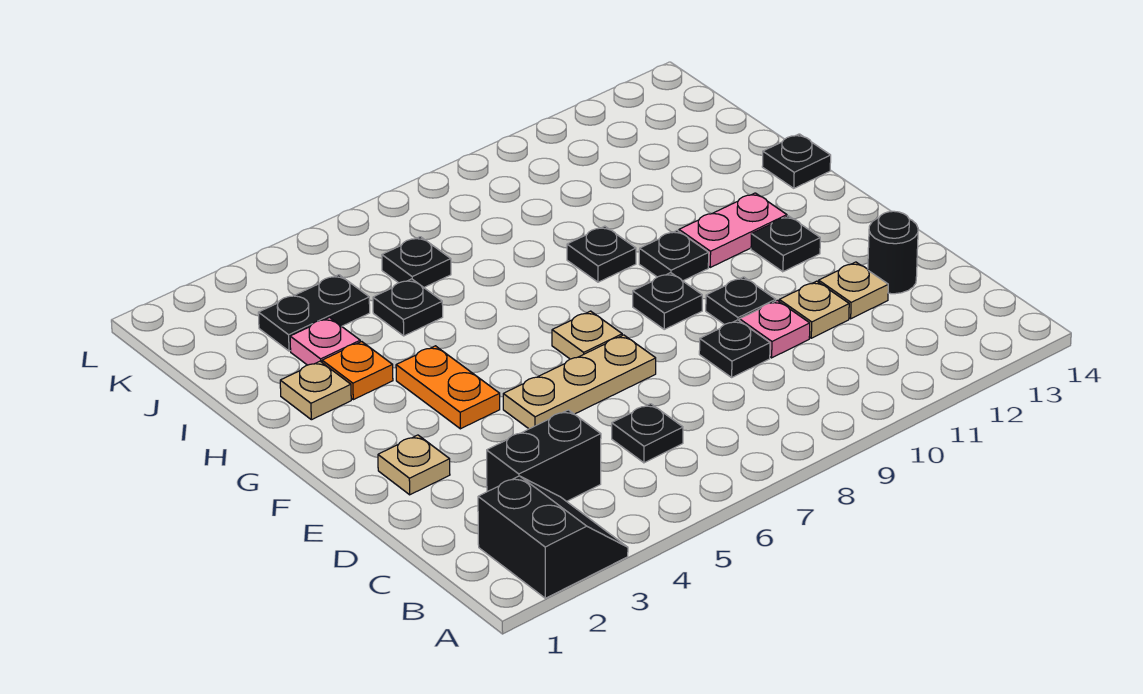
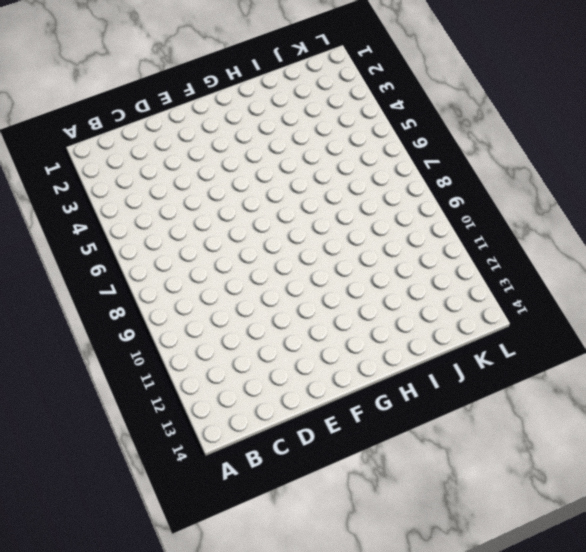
none -> black slope A2:B3 level 1 top 2
none -> black brick C3:C4 level 1
none -> black plate C6 level 1

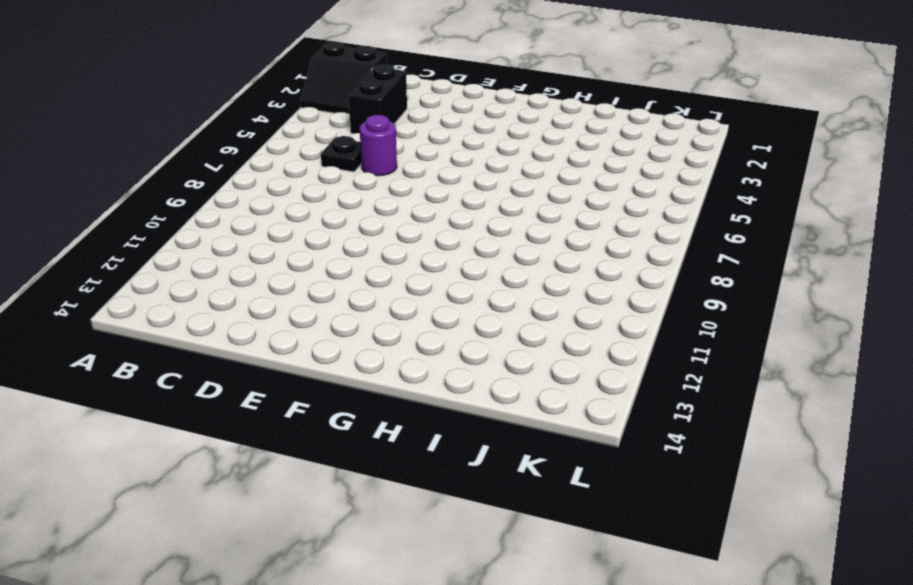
purple round brick D6 level 1 -> none
none -> black plate D9 level 1
none -> pink plate D10 level 1
none -> tan plate D11 level 1

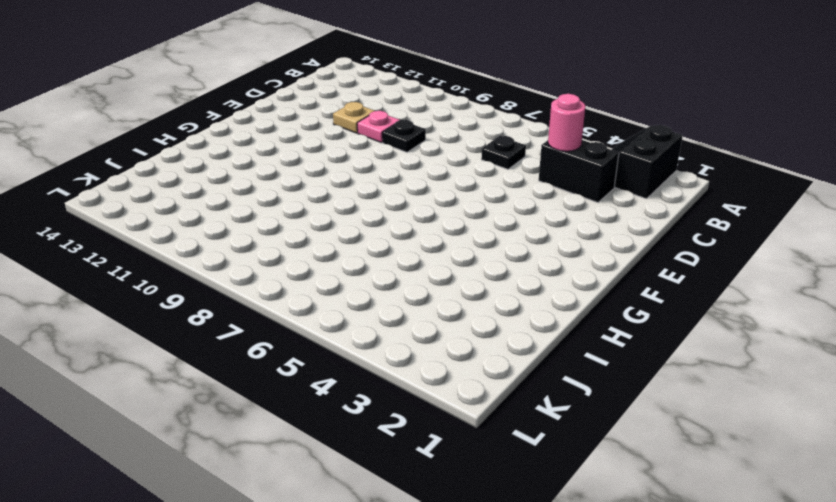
pink round brick C4 level 2 -> none
none -> tan plate D12 level 1
none -> black round brick D13 level 1
none -> tan plate E2 level 1

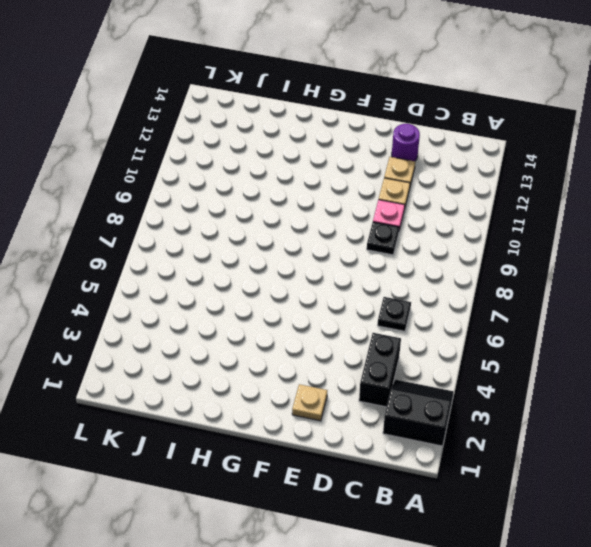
purple round brick D13 level 1 -> black round brick D13 level 1
none -> tan plate E5:E7 level 1
none -> black plate E10 level 1
none -> orange plate F4:G4 level 1

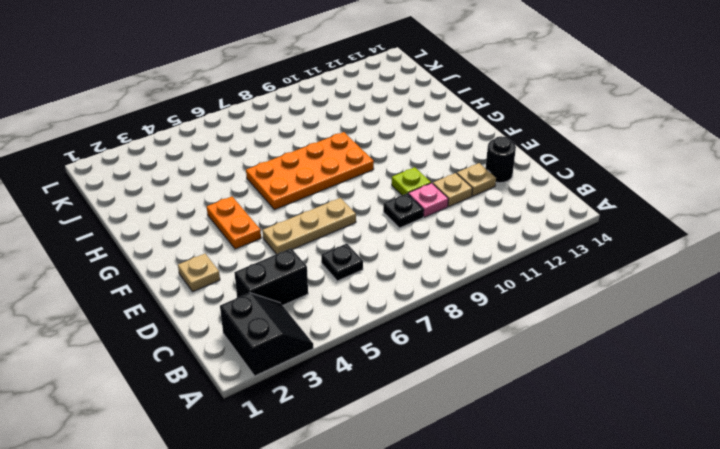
lime plate E10 level 1 -> black plate E10 level 1
orange plate G6:H9 level 1 -> black plate H9 level 1
none -> tan plate F7 level 1
none -> black plate F9 level 1
none -> black plate F12 level 1

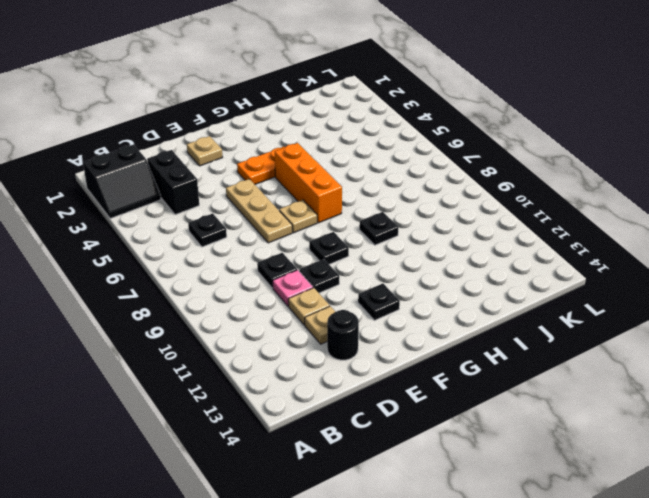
orange brick G5:G7 level 1 -> none
none -> black plate G10 level 1
none -> pink plate G11:G12 level 1
none -> tan plate H2 level 1

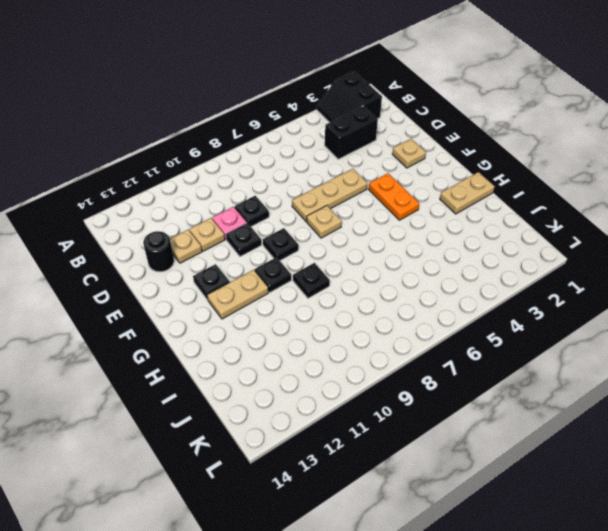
tan plate G11:G12 level 1 -> pink plate G11:G12 level 1
tan plate H1:H2 level 1 -> tan plate H2 level 1
none -> black plate C6 level 1
none -> orange plate H3 level 1
none -> black plate H14 level 1

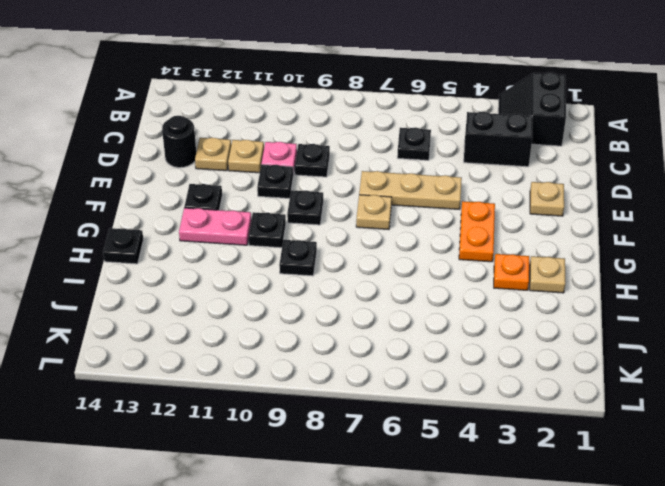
none -> pink plate I3 level 1
none -> black plate I5 level 1
none -> black plate J3:J4 level 1

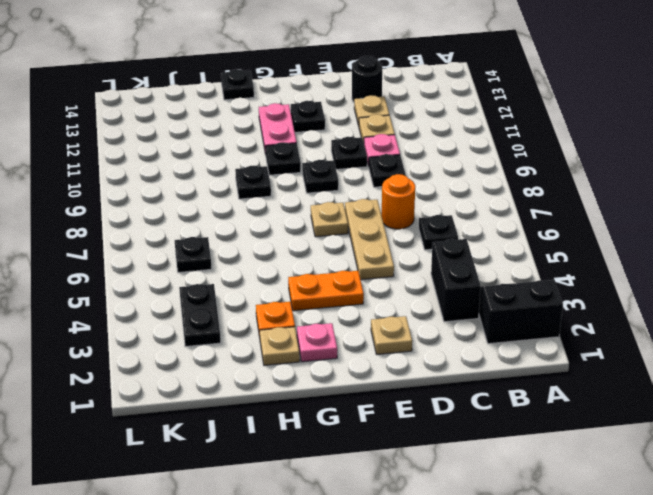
orange round brick D7 level 1 -> none
pink plate G2 level 1 -> pink plate I3 level 1
none -> black plate I5 level 1

